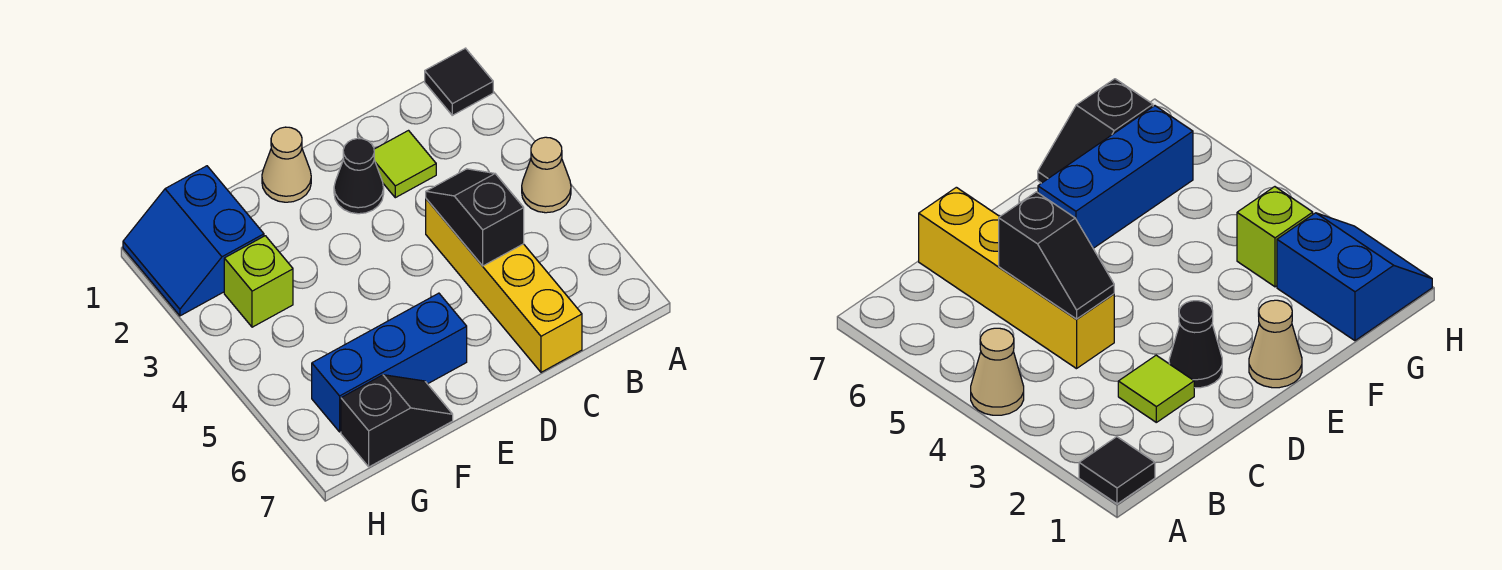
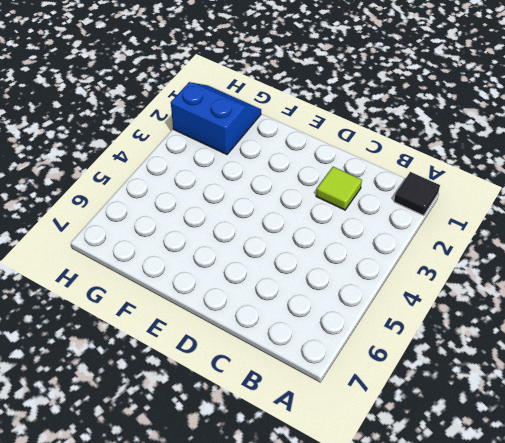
blue slope G1:H2 level 1 top 2 -> blue slope G1:H2 level 1 top G
none -> tan cone A4 level 1
none -> yellow brick C4:C7 level 1

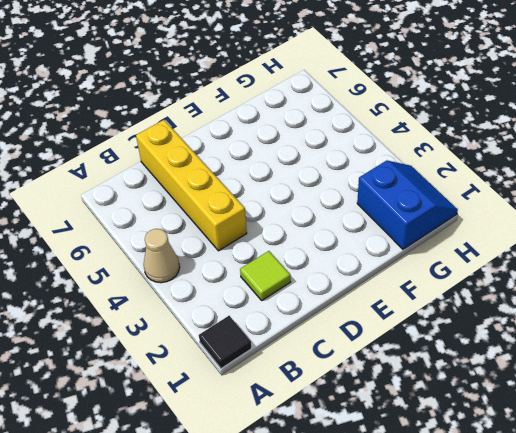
none -> black cone D2 level 1
none -> tan cone E1 level 1

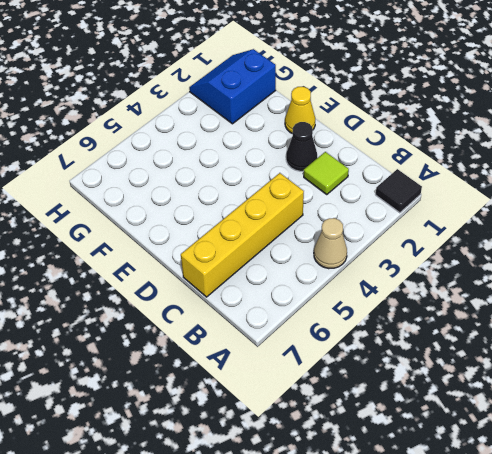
yellow cone E1 level 1 -> tan cone E1 level 1
none -> blue brick E6:G6 level 1
none -> black slope F7:G7 level 1 top G

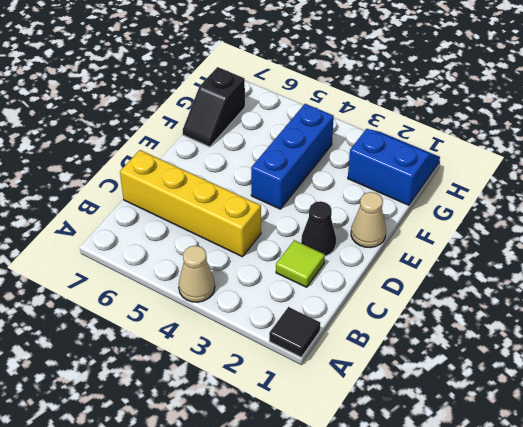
blue brick E4:G4 level 1 -> blue brick E6:G6 level 1
none -> lime brick G3 level 1
none -> black slope C4:C5 level 2 top 5

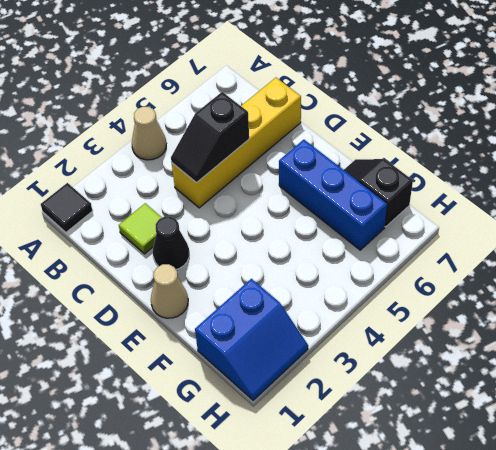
none -> lime brick G3 level 1

